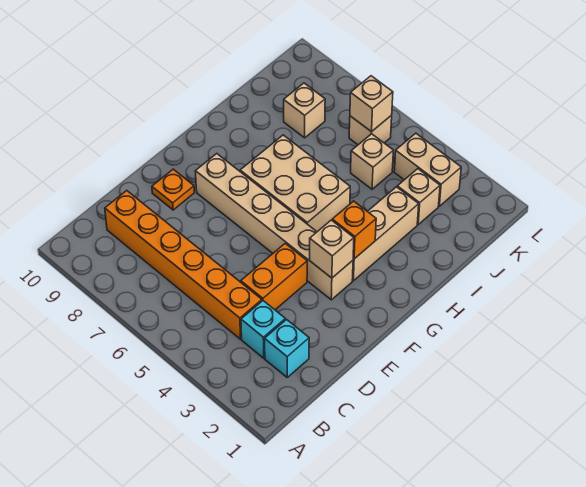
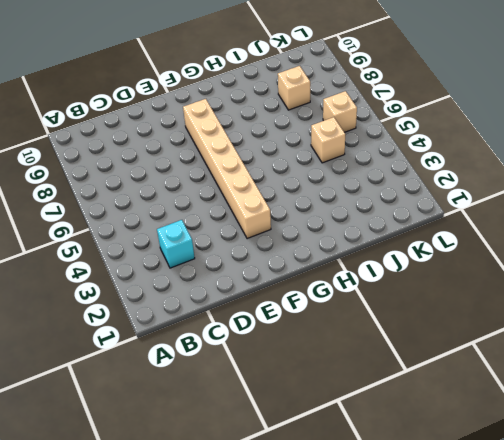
none -> cyan brick C2 level 1
none -> orange brick C4:C9 level 1
none -> orange brick D4:E4 level 1

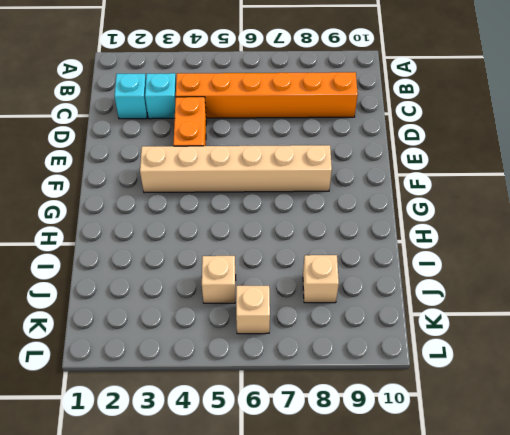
none -> orange plate E9 level 1
none -> tan brick G3:I3 level 1
none -> tan brick G5:H7 level 1

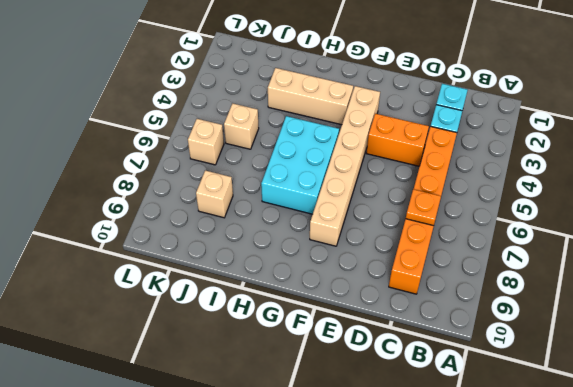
orange plate C7 level 2 -> orange plate E9 level 1
cyan brick G5:H7 level 1 -> tan brick G5:H7 level 1
none -> tan brick J3 level 1
none -> tan brick K3:K4 level 1
none -> tan brick F3 level 2

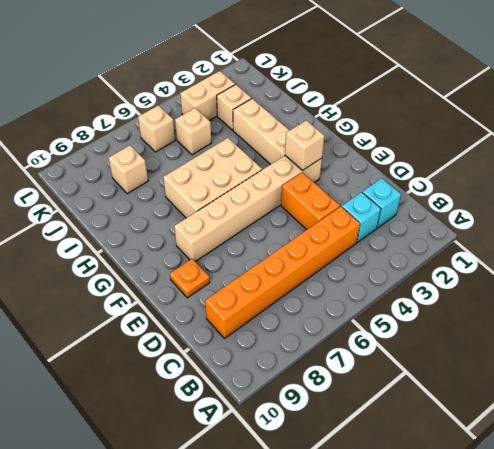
none -> orange brick G3 level 2
none -> tan brick K6 level 2

